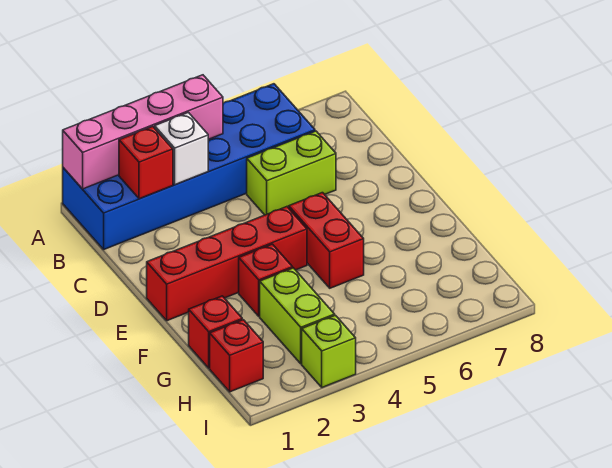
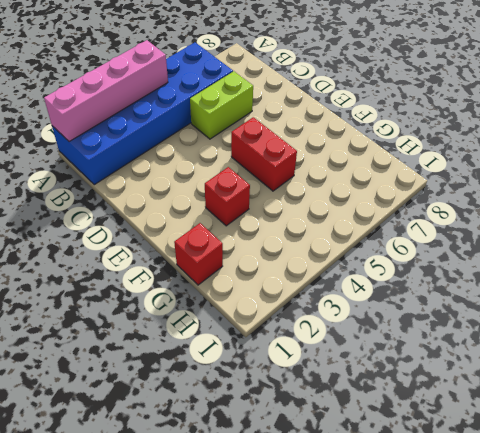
none -> red brick E1:E4 level 1
none -> lime brick G3:H3 level 1
none -> red brick H1 level 1

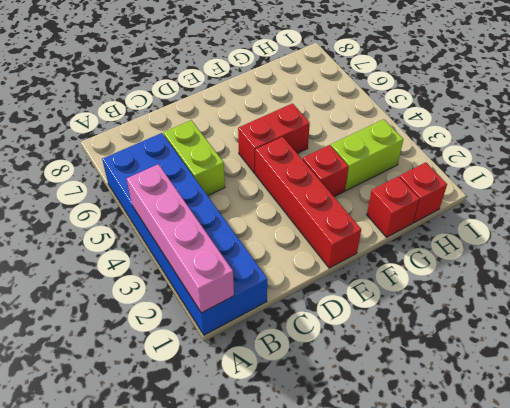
none -> lime brick I3 level 1
none -> red brick B2 level 2
none -> white brick B3 level 2

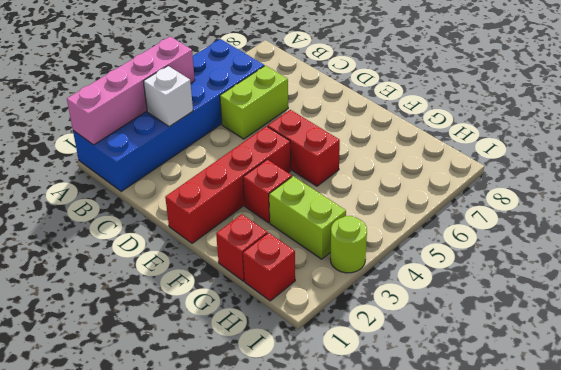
lime round brick I3 level 1 -> lime brick I3 level 1
none -> red brick B2 level 2

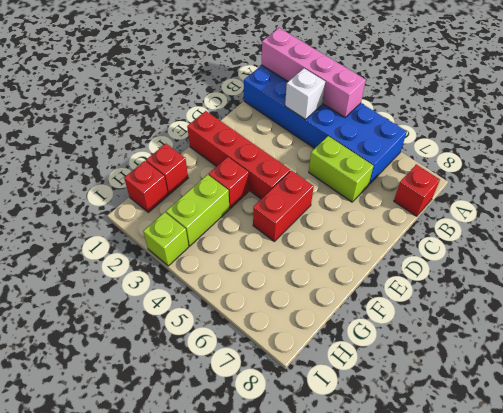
red brick B8 level 1 -> red brick B2 level 2

